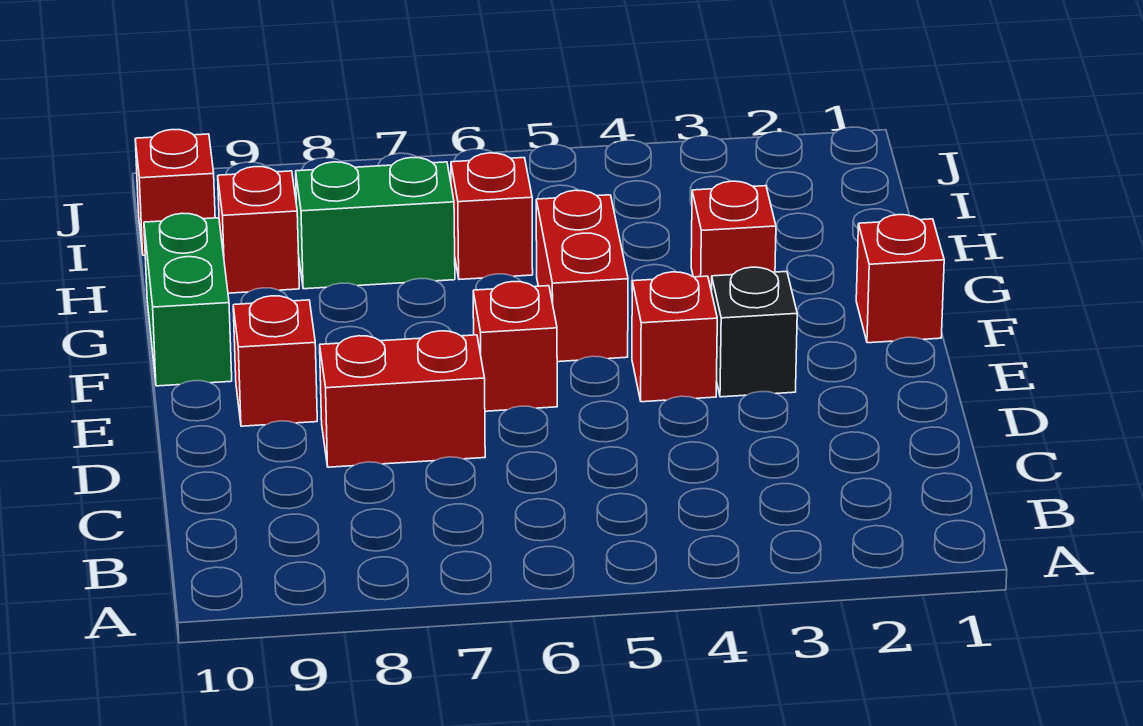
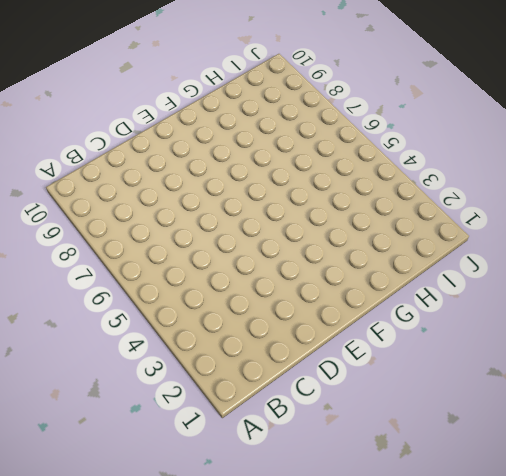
none -> red brick D7:D8 level 1
none -> black brick E3 level 1
none -> red brick E4 level 1

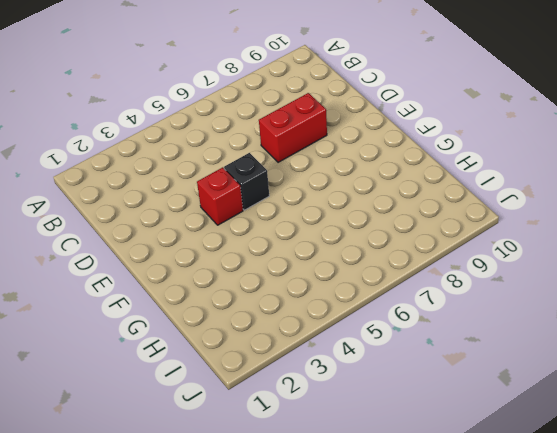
black brick E5 level 1 -> black brick E3 level 1
none -> red brick E6 level 1
none -> red brick E9 level 1
none -> red brick F1 level 1

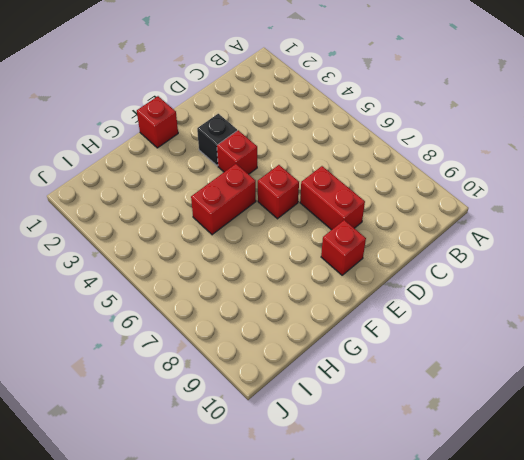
none -> green brick F10:G10 level 1
none -> red brick G3 level 1
none -> red brick H6 level 1

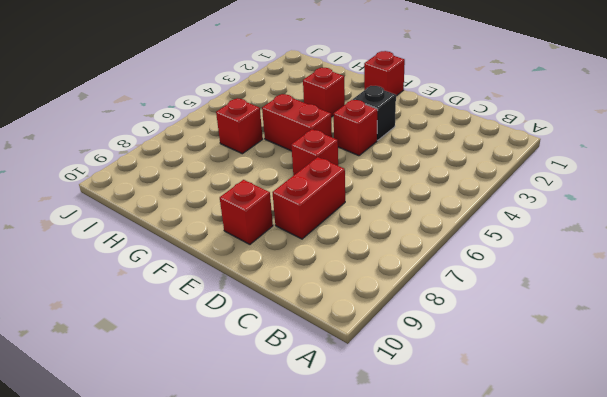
none -> green brick F10:G10 level 1
none -> green brick H7:H8 level 1
none -> red brick H9 level 1

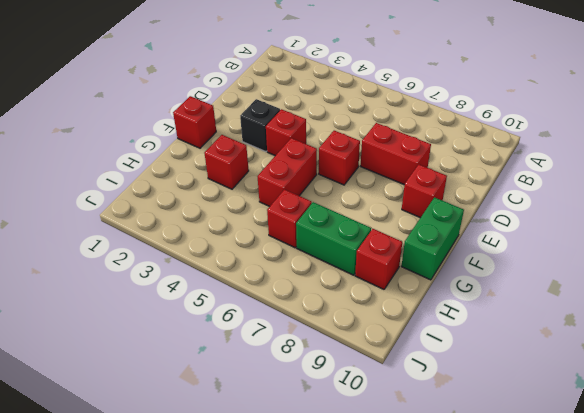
none -> red brick I10 level 1

